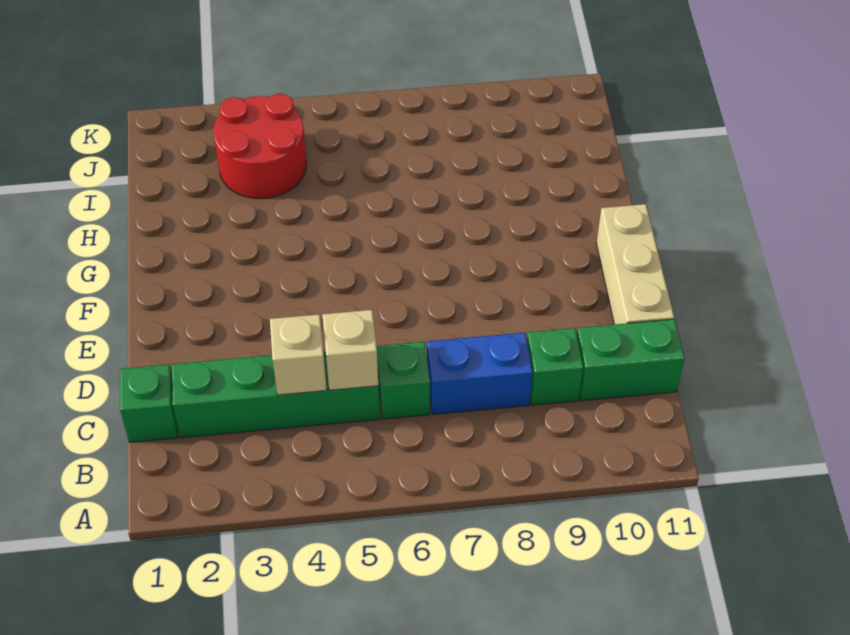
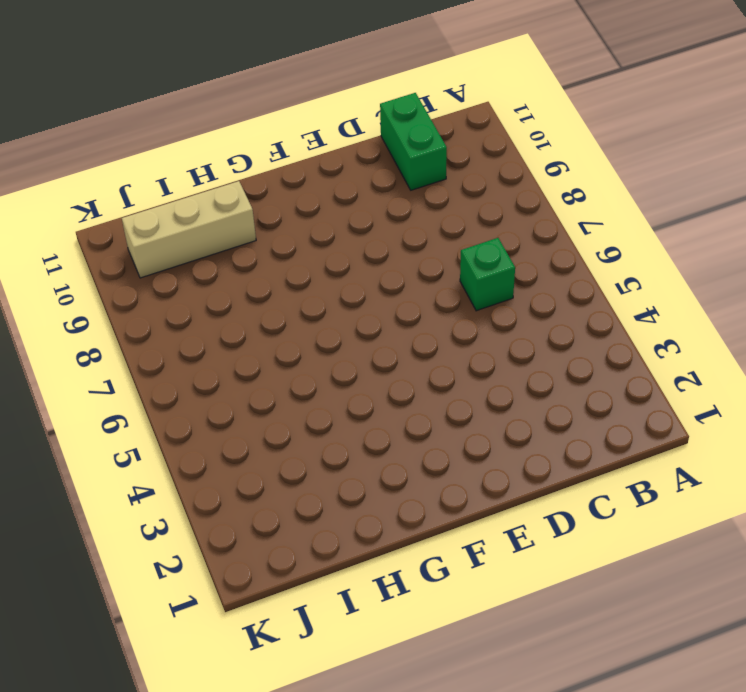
tan brick H10:J10 level 1 -> tan brick D11:F11 level 1
none -> green brick C1 level 1
none -> green brick C2:C5 level 1

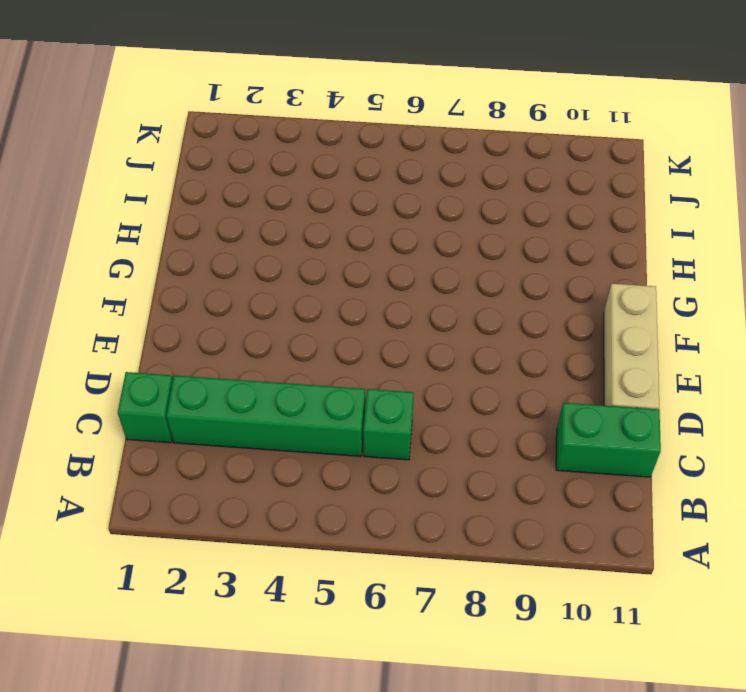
none -> blue brick C7:C8 level 1
none -> green brick C9 level 1

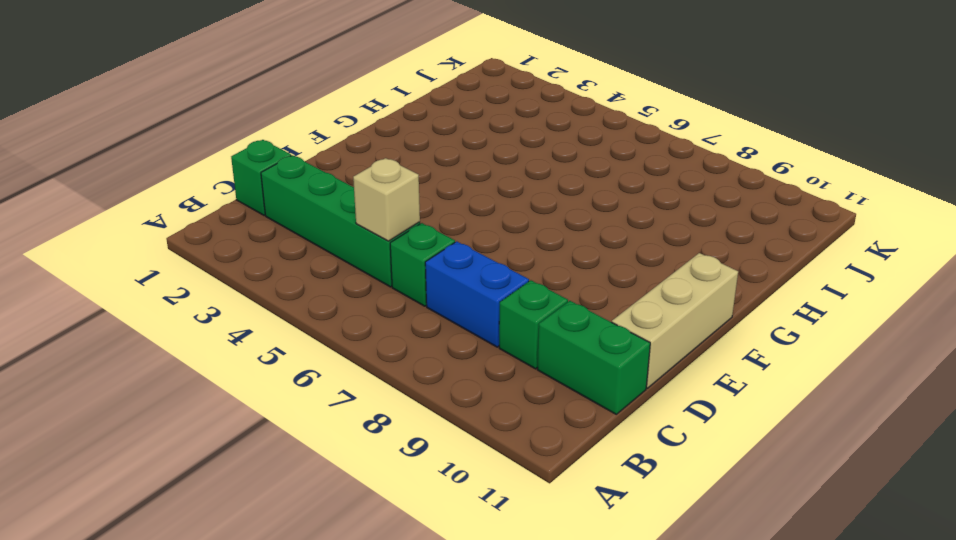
none -> red round brick I3:J4 level 1
none -> tan brick C4 level 2

